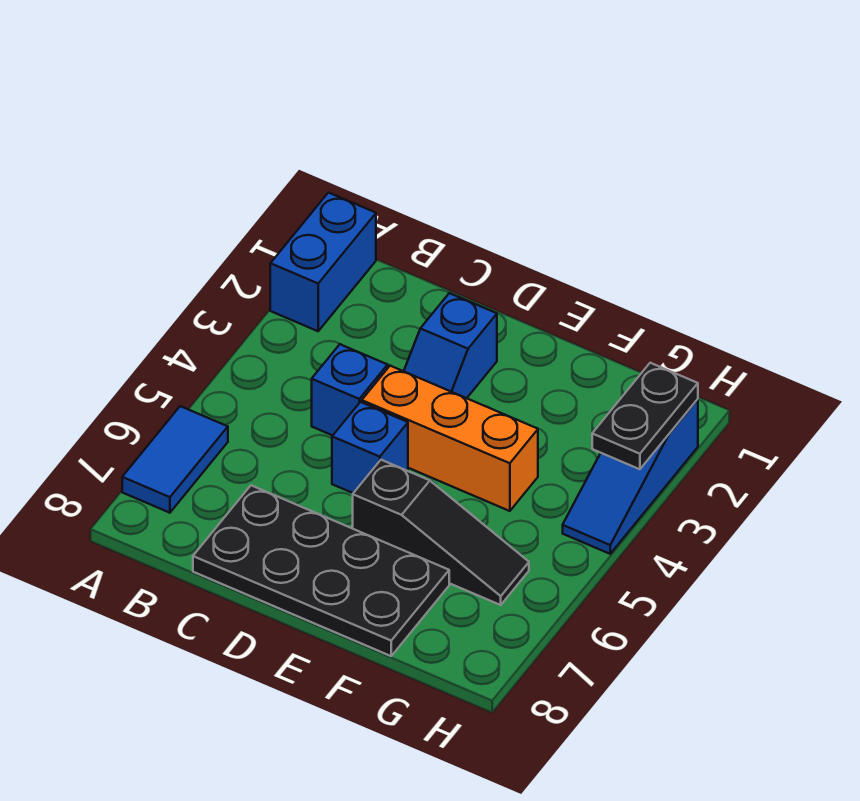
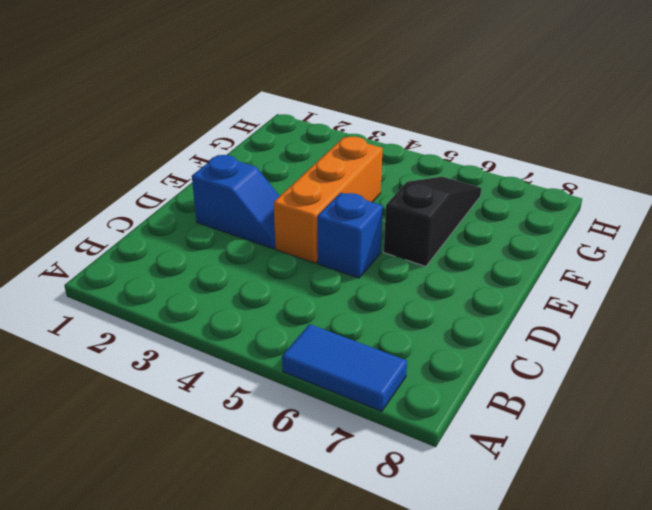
none -> blue brick A1:A2 level 1
none -> blue brick C4 level 1

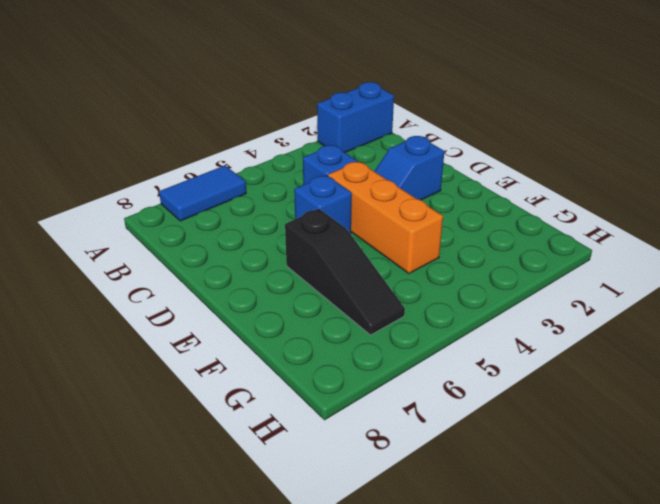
none -> black plate C7:F8 level 1
none -> blue slope H2:H4 level 1 top 2

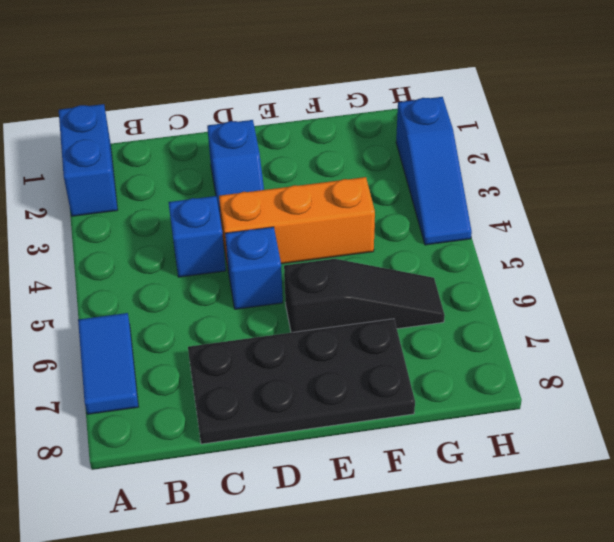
none -> black plate H2:H3 level 2

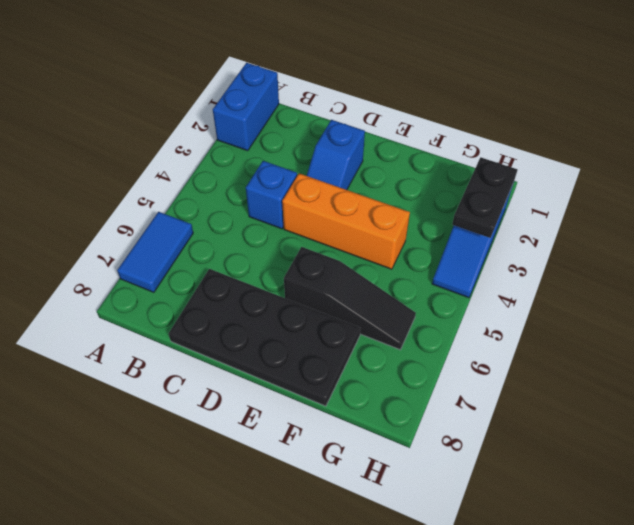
none -> blue brick D5 level 1

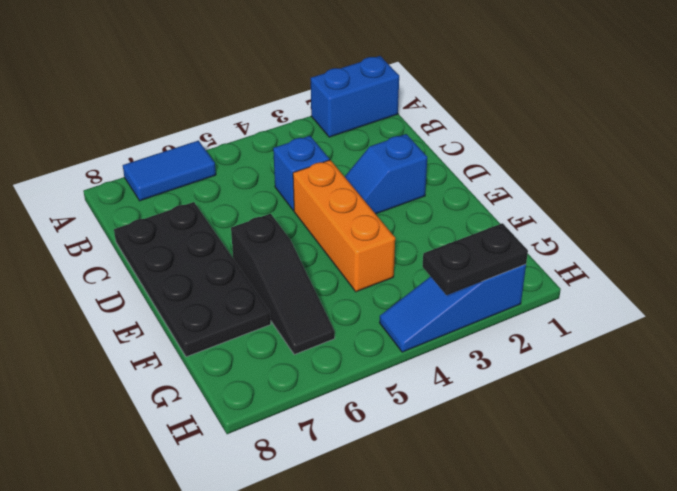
none -> blue brick D5 level 1

